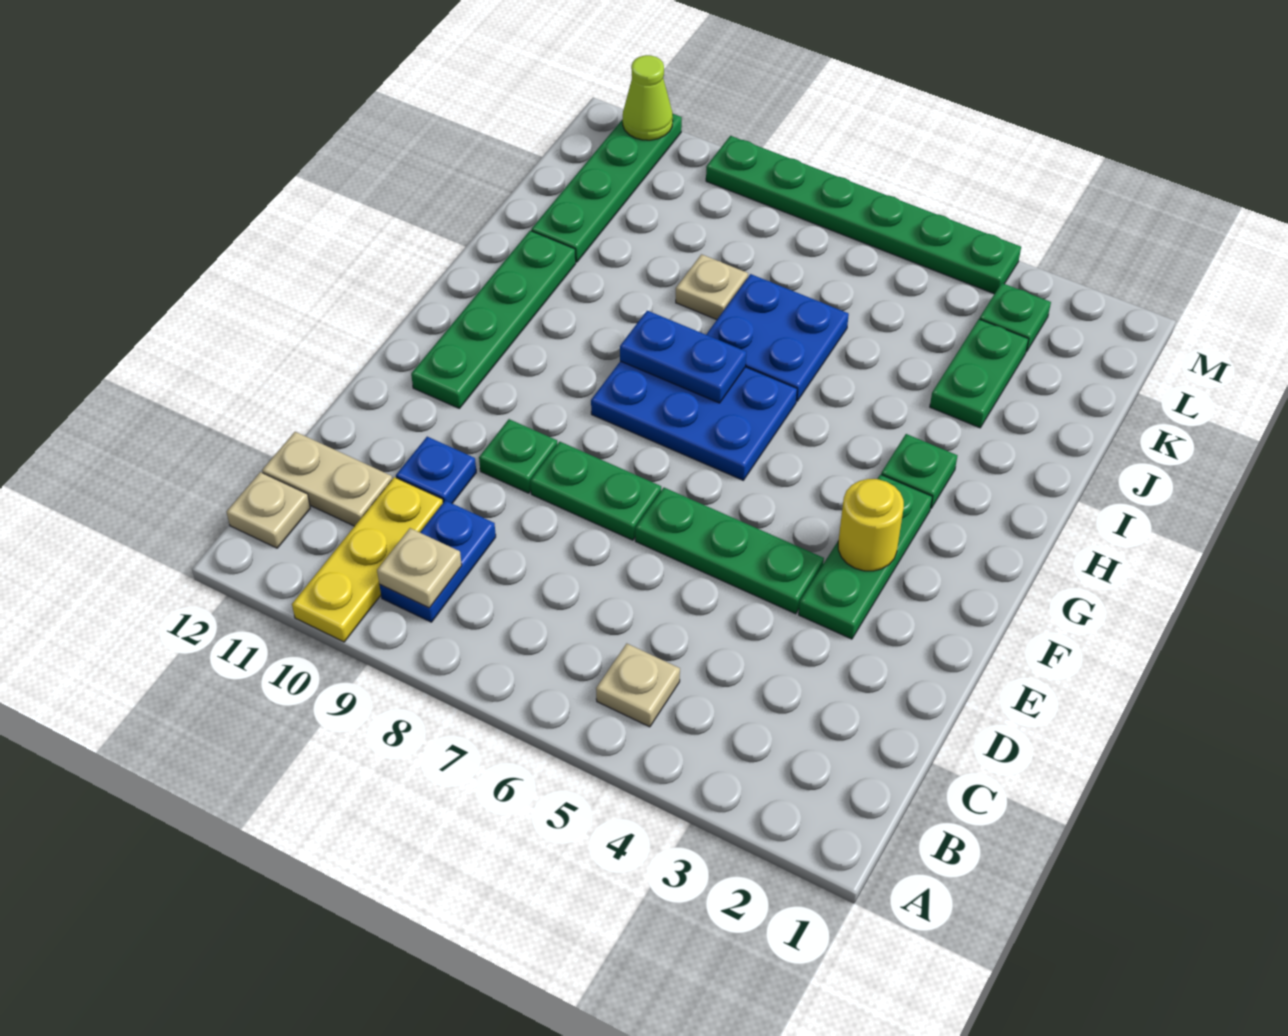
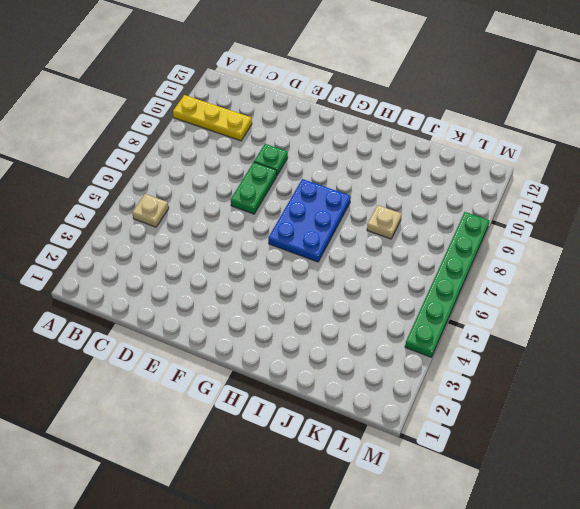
none -> blue plate B9:C9 level 1
none -> tan plate B12 level 1
none -> tan plate C11:C12 level 1

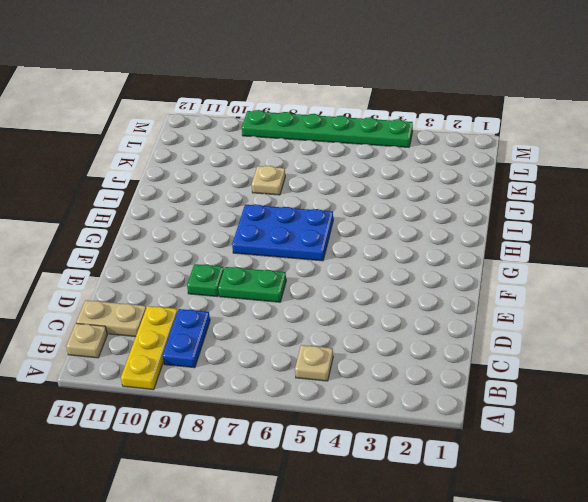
none -> blue plate D10 level 1
none -> green plate E3:G3 level 1
none -> green plate E4:E6 level 1

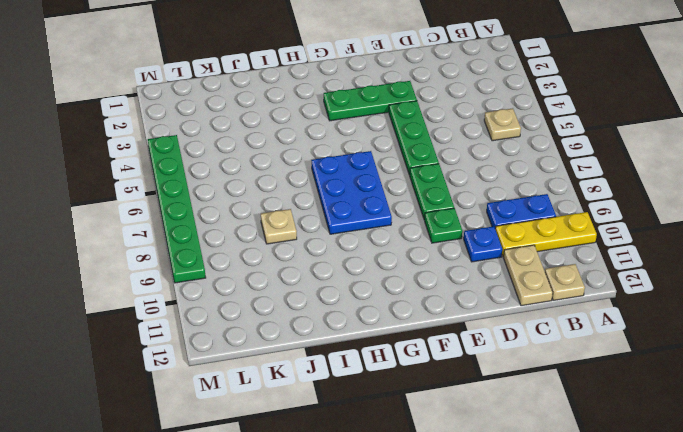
none -> green plate F11:I11 level 1
none -> green plate H3 level 1
none -> blue plate I6:J7 level 1

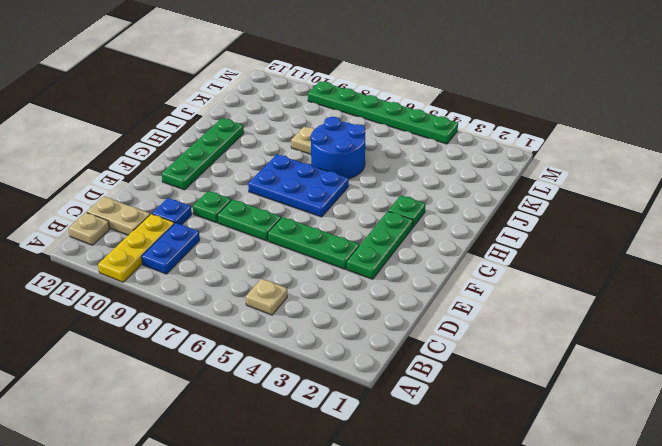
blue round brick I6:J7 level 1 -> blue plate I6:J7 level 1
none -> green plate J3:K3 level 1
none -> green plate J11:M11 level 1
none -> green plate L3 level 1

